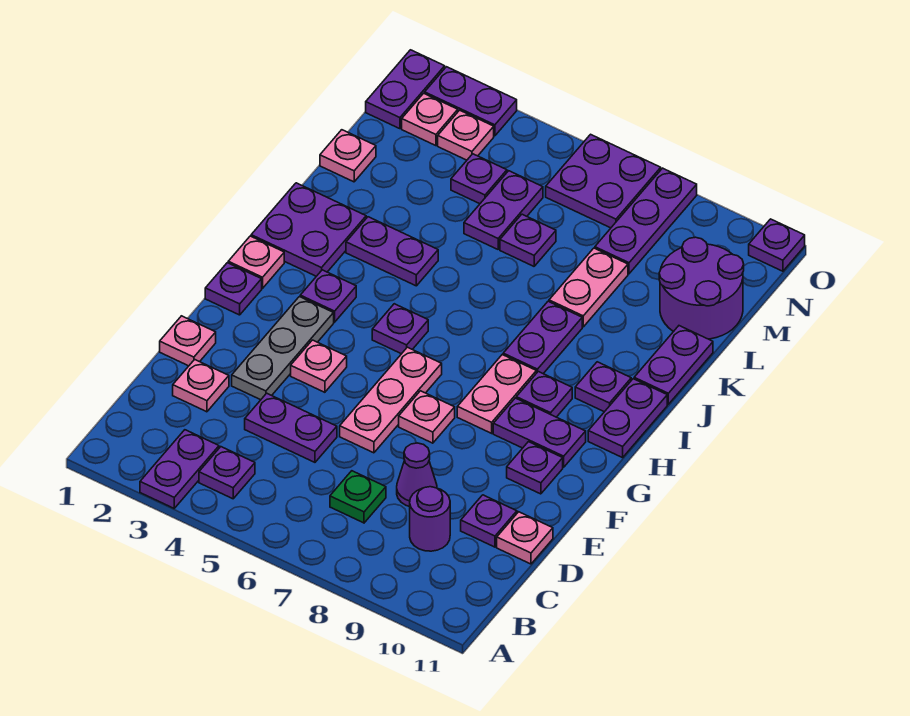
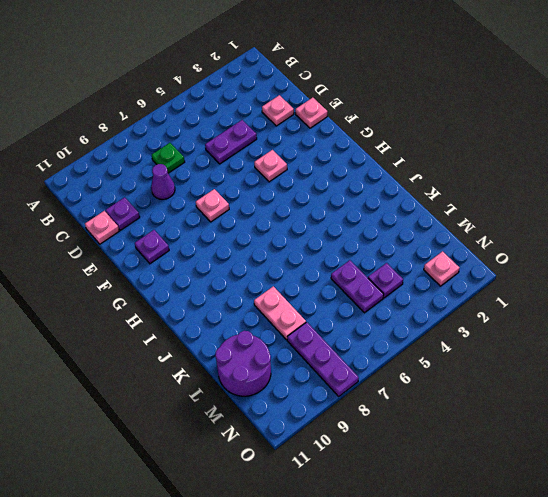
none -> purple plate A3:B3 level 1
none -> purple plate B4 level 1
none -> purple round brick C9 level 1
none -> grey plate E3:G3 level 1

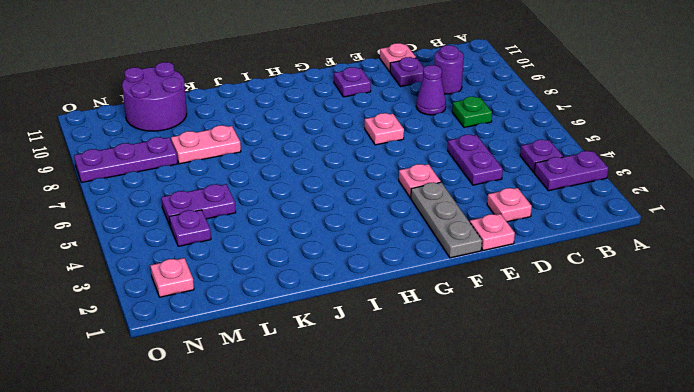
grey plate F1:F3 level 1 -> grey plate E3:G3 level 1
none -> pink plate E6:G6 level 1
none -> purple plate G1 level 1
none -> pink plate G8:H8 level 1
none -> purple plate G9:G10 level 1

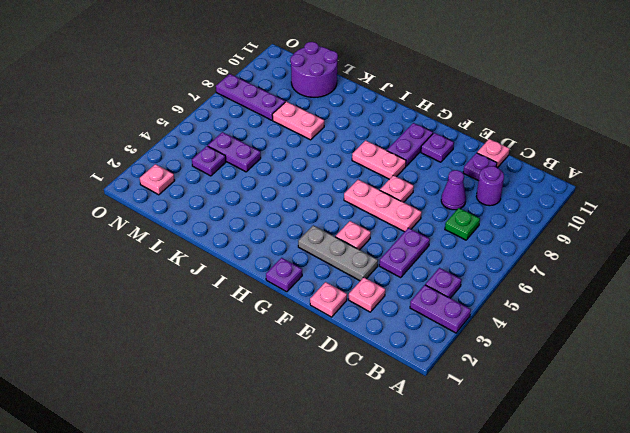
none -> pink plate H1 level 1
none -> purple plate H3 level 1
none -> purple plate H5 level 1
none -> purple plate H9 level 1

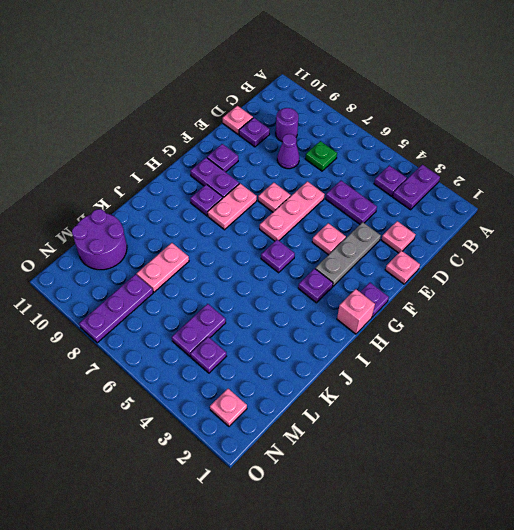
pink brick H1 level 1 -> pink plate H1 level 1
none -> purple plate H11:I11 level 1
none -> purple plate I1:J2 level 1
none -> purple plate I8:J8 level 1
none -> purple plate I10 level 1

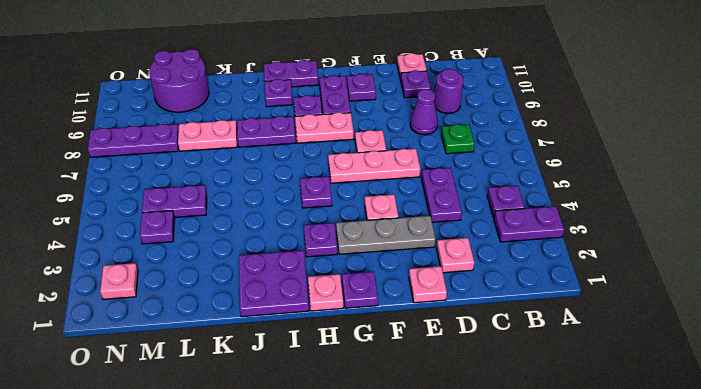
none -> purple plate J3:J4 level 1
none -> purple plate J11:K11 level 1
none -> pink plate L1 level 1
none -> purple plate L6 level 1

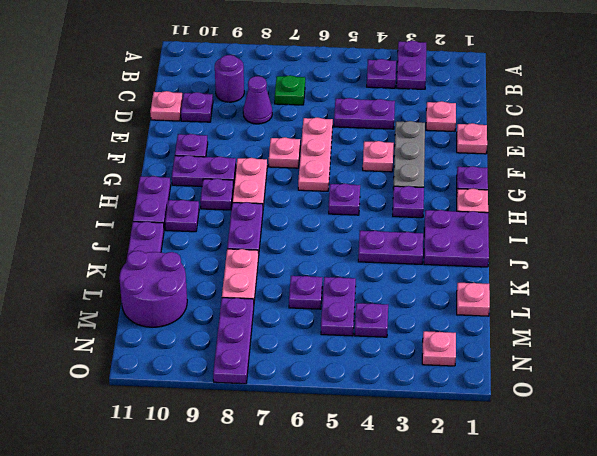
none -> purple plate N1:O1 level 1
none -> pink plate N3 level 1
none -> purple plate N6:O7 level 1
none -> purple plate O2:O3 level 1

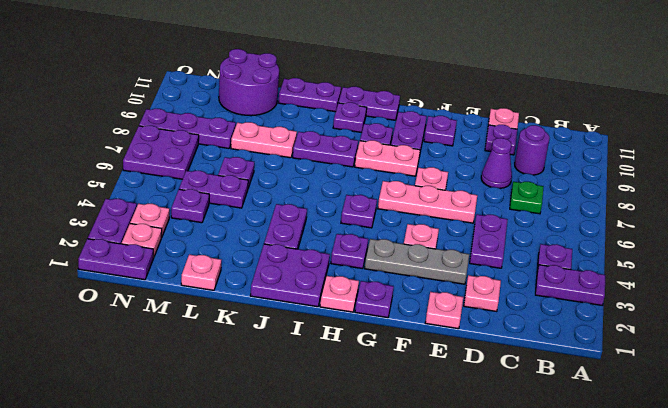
none -> purple plate O11 level 1

